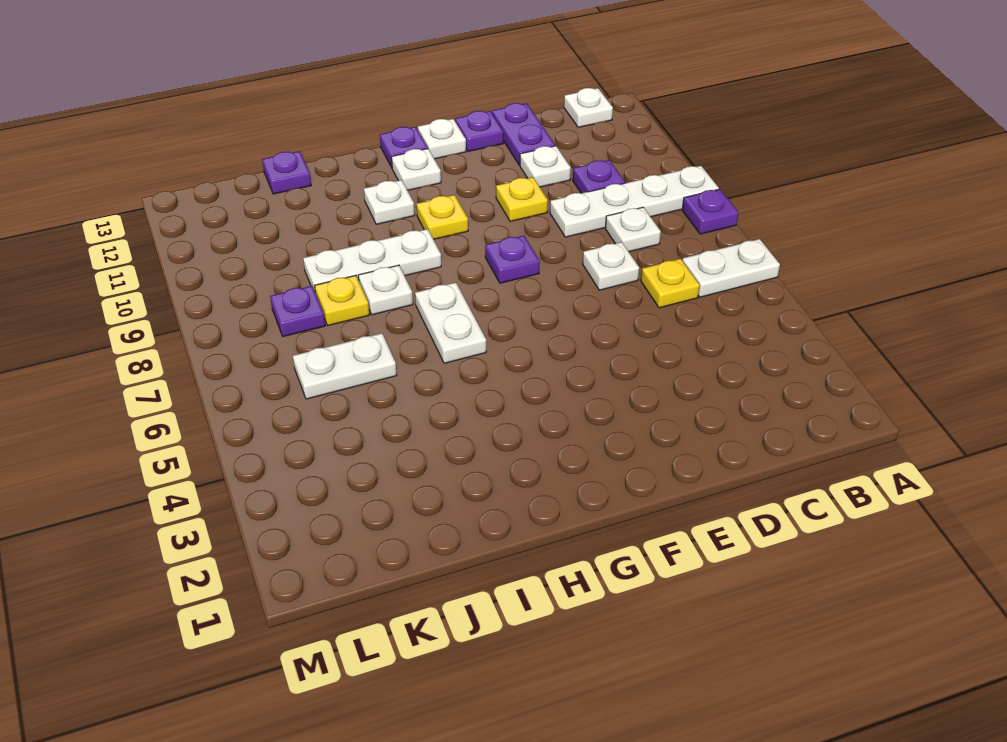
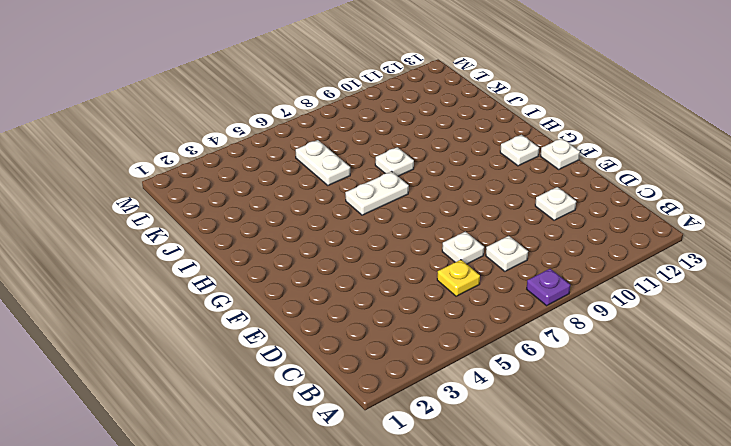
none -> white plate A6:B6 level 1
none -> white plate A9:D9 level 1
none -> white plate B13 level 1

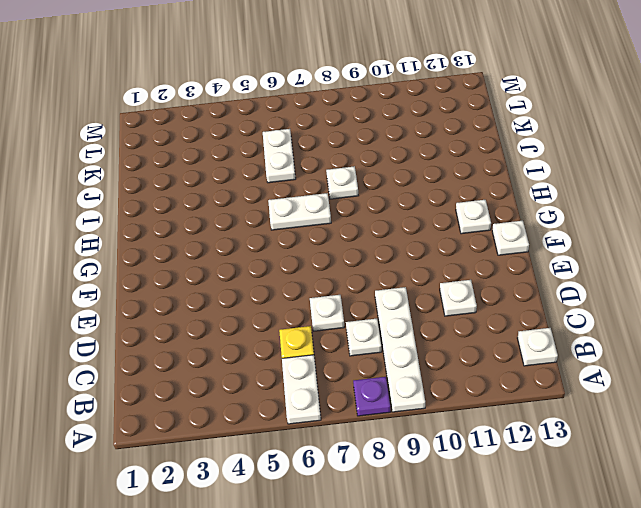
none -> purple plate C10 level 1
none -> purple plate D12:D13 level 1
none -> yellow plate E10 level 1

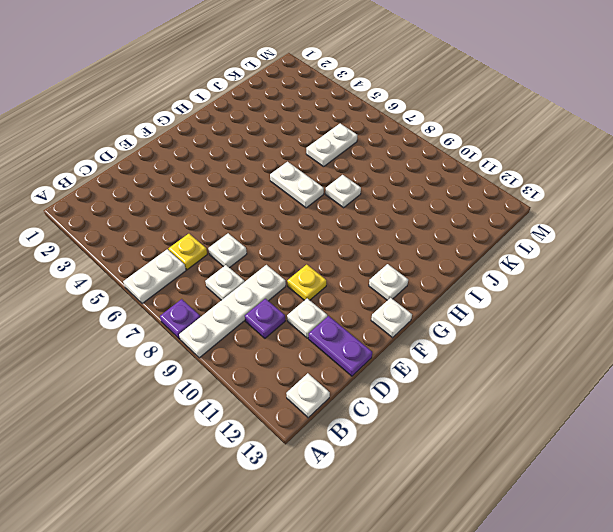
none -> purple plate E13 level 1
none -> purple plate F8 level 1
none -> yellow plate G10 level 1

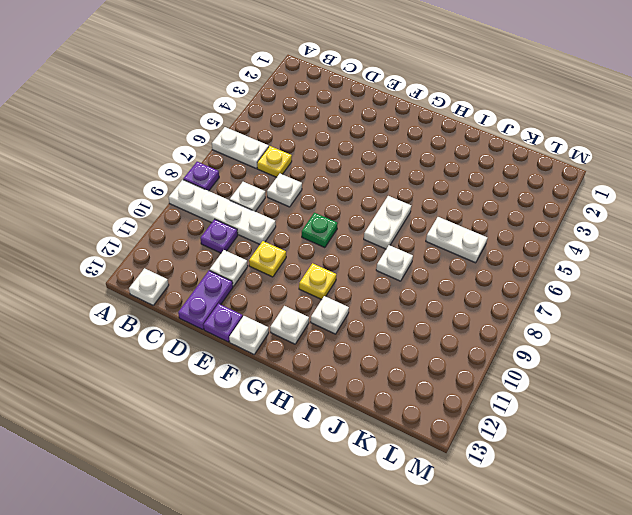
green plate F8 level 1 -> purple plate F8 level 1
none -> purple plate G13 level 1
none -> white plate H9:J9 level 1
none -> yellow plate J8 level 1

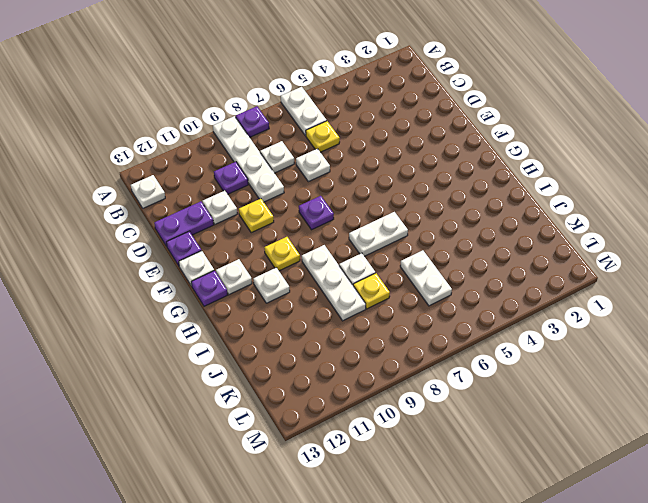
none -> purple plate J13 level 1
none -> purple plate K8 level 1

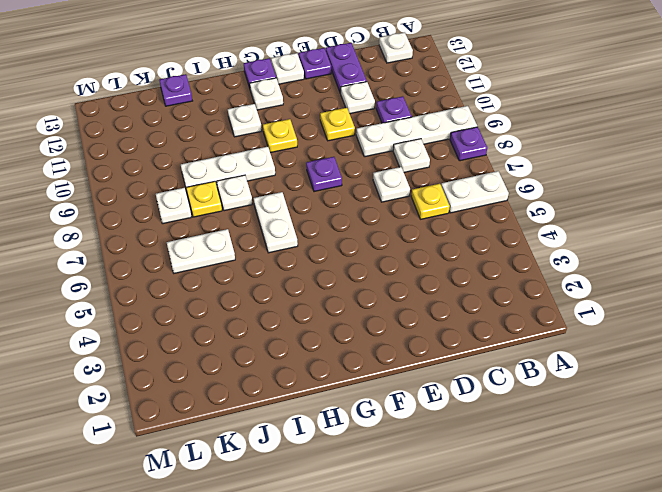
white plate K8 level 1 -> purple plate K8 level 1

